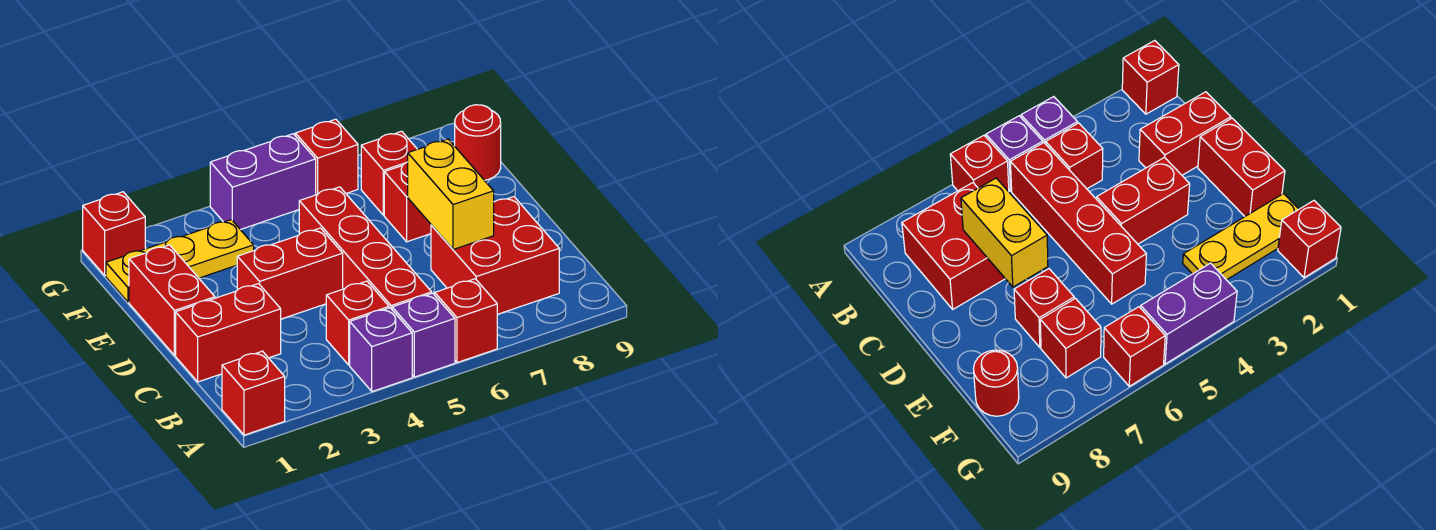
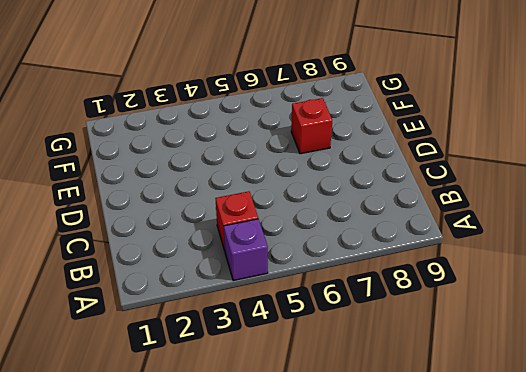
none -> red brick A1 level 1
none -> purple brick A5 level 1
none -> red brick A6 level 1

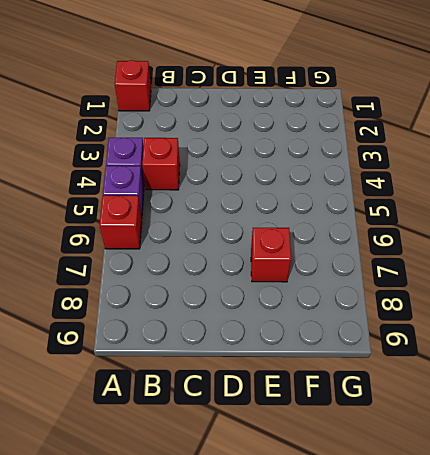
none -> red brick B5:E5 level 1
none -> red brick B7:C8 level 1
none -> red brick C1:C2 level 1

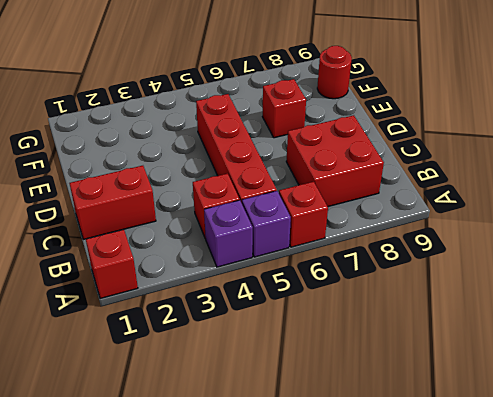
none -> red brick D1:E1 level 1
none -> red brick D3:D4 level 1
none -> yellow plate F1:F3 level 1

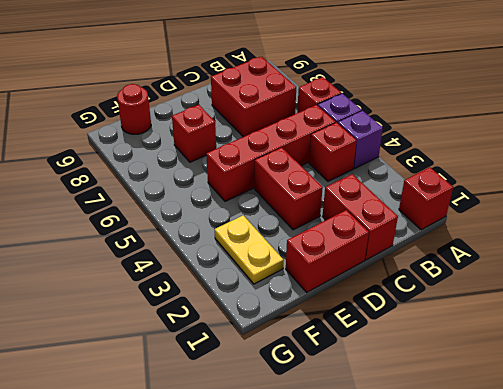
yellow plate F2:F3 level 1 -> yellow plate F1:F3 level 1
none -> red brick F7 level 1
none -> red brick G1 level 1
none -> purple brick G4:G5 level 1

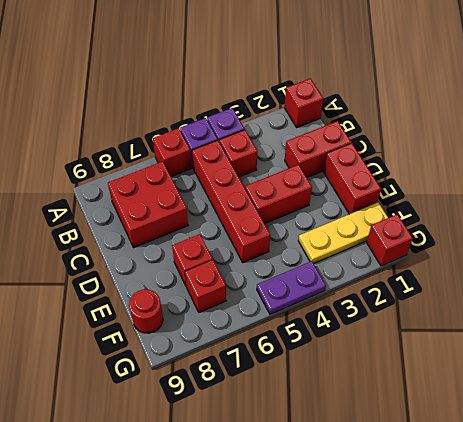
purple plate G4:G5 level 1 -> purple brick G4:G5 level 1
none -> red brick G6 level 1
none -> yellow brick C7:D7 level 2

